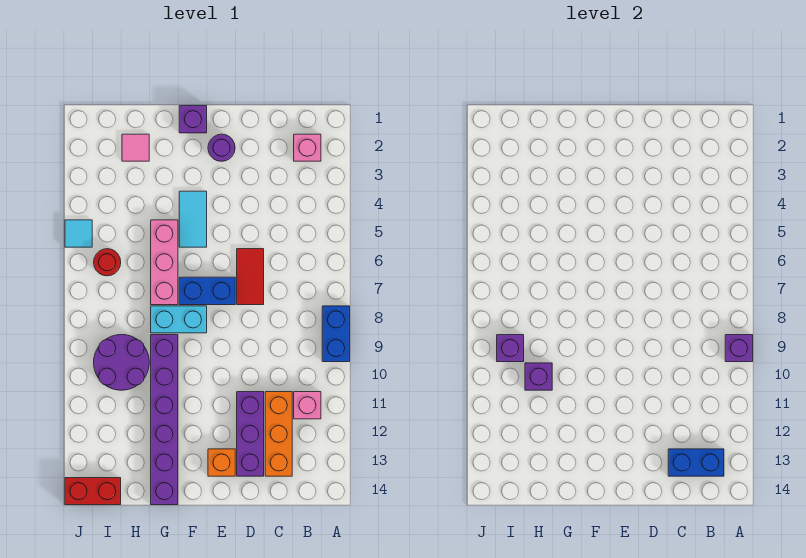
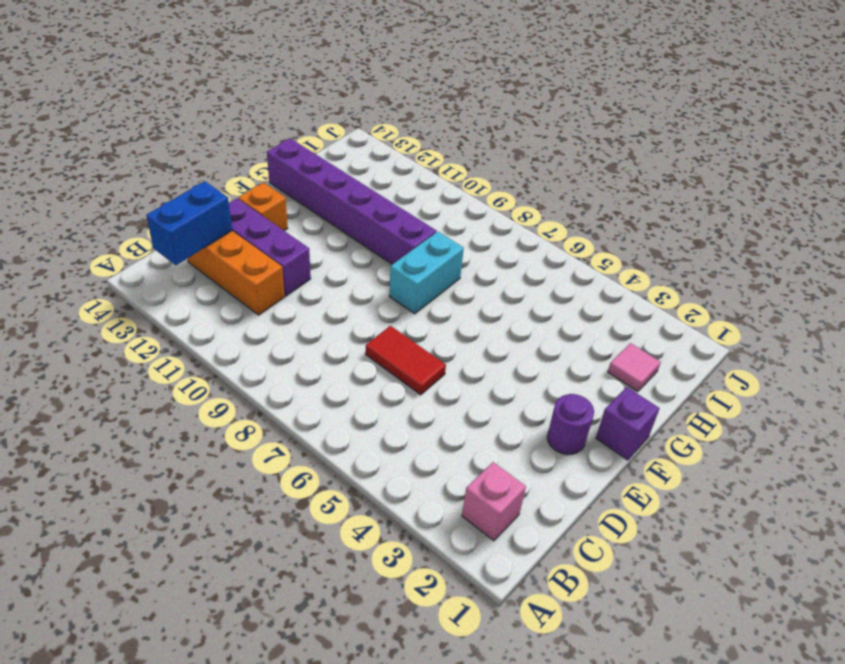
none -> blue brick A8:A9 level 1
none -> pink brick B11 level 1
none -> blue brick E7:F7 level 1

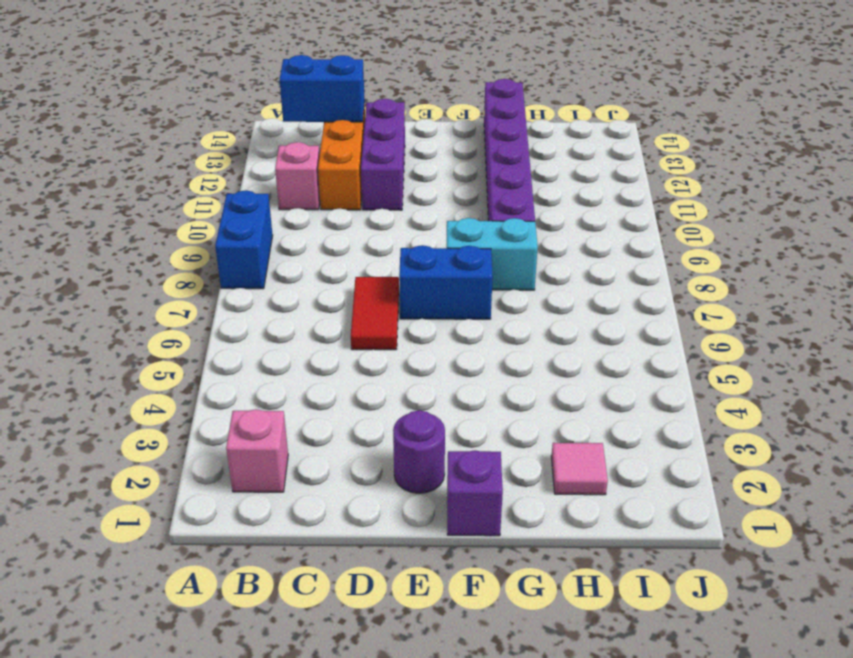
none -> orange brick E13 level 1
none -> cyan tile F4:F5 level 1
none -> pink brick G5:G7 level 1

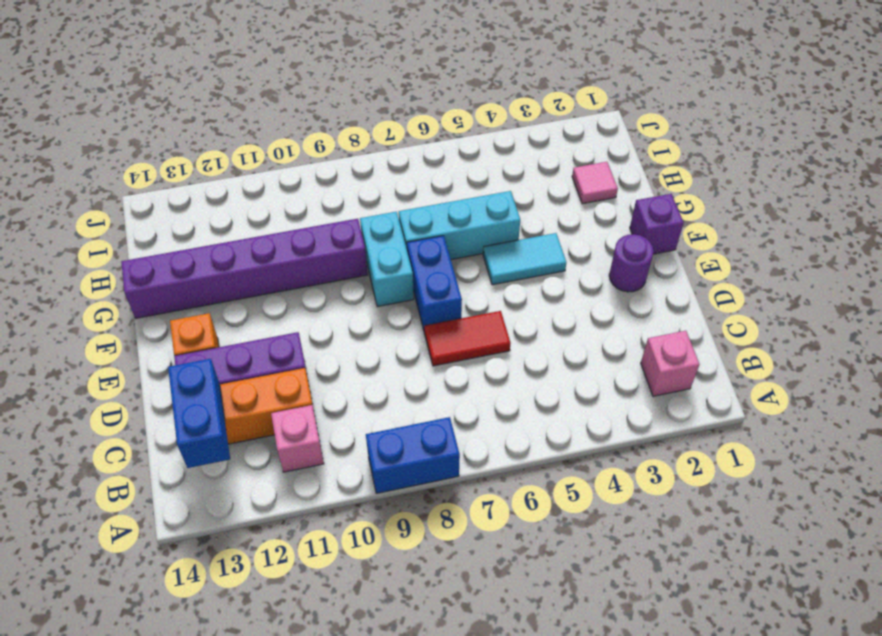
cyan brick G5:G7 level 1 -> pink brick G5:G7 level 1
none -> purple round brick H9:I10 level 1
none -> red round brick I6 level 1
none -> red brick I14:J14 level 1

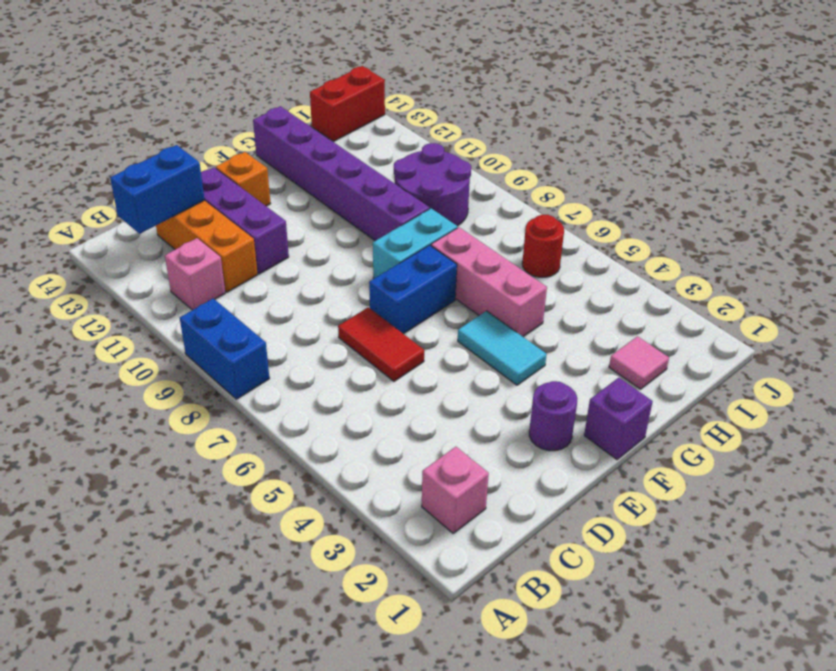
none -> cyan tile J5 level 1
none -> purple brick A9 level 2
none -> purple brick H10 level 2

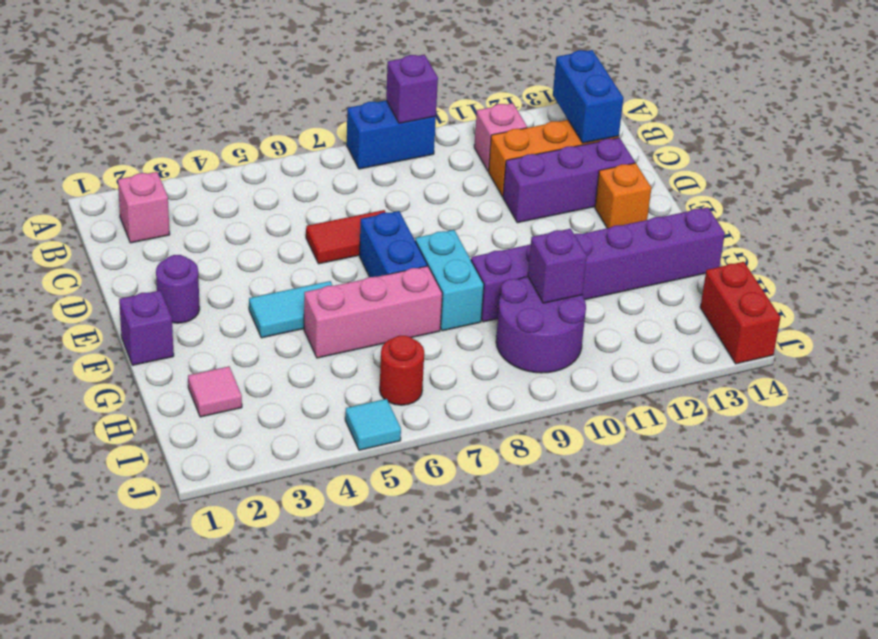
none -> purple brick I9 level 2

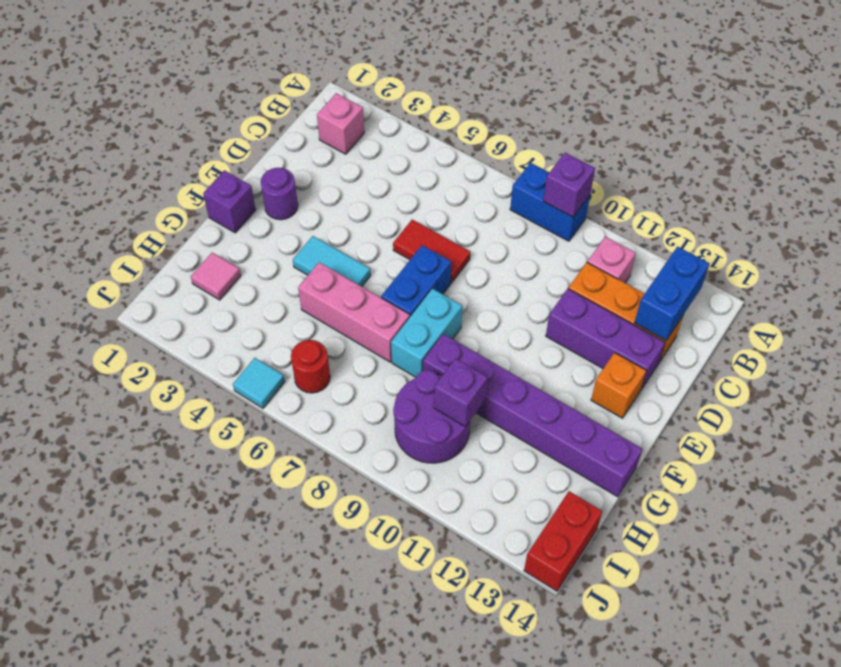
none -> purple brick I9 level 2

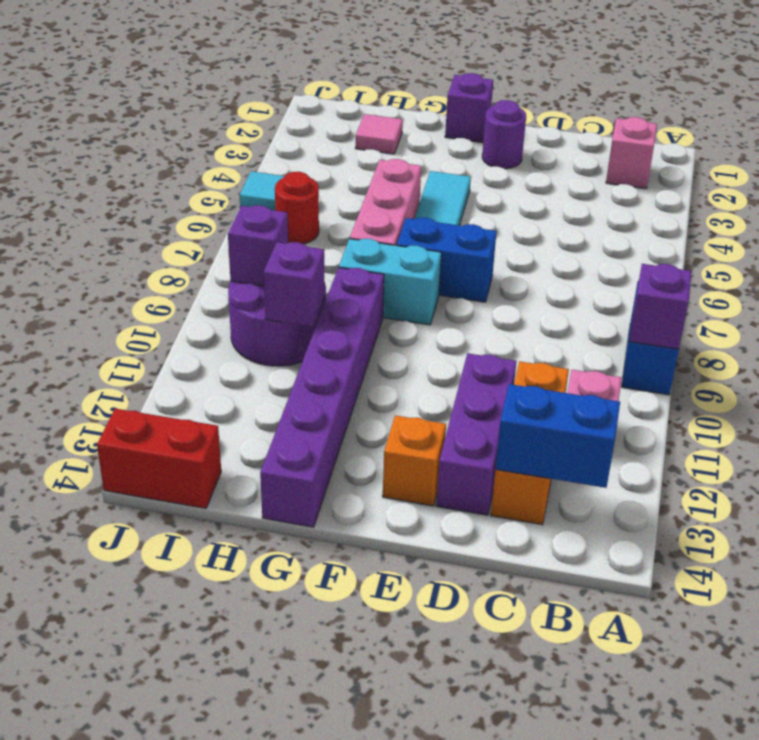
none -> red tile D6:D7 level 1

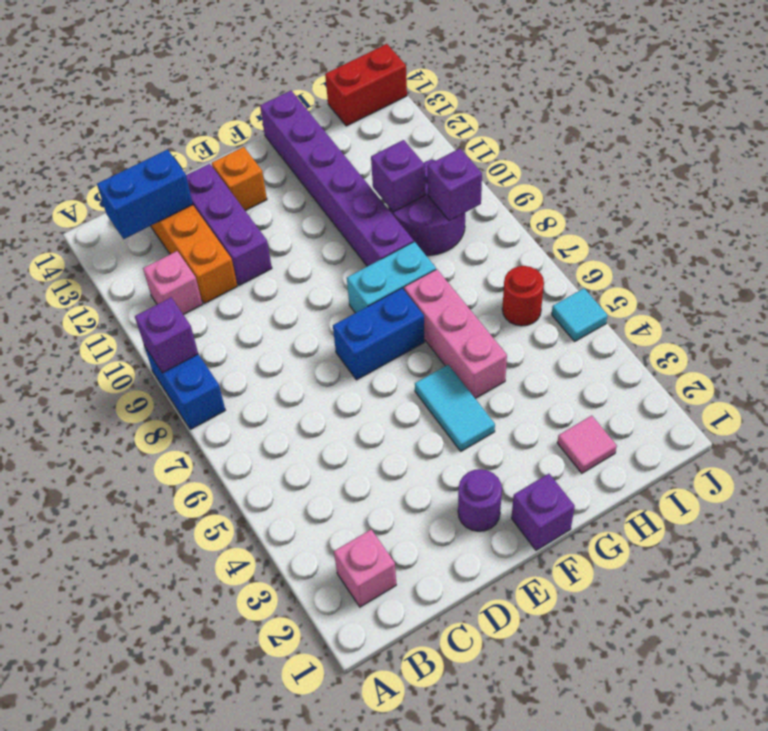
none -> red tile D6:D7 level 1

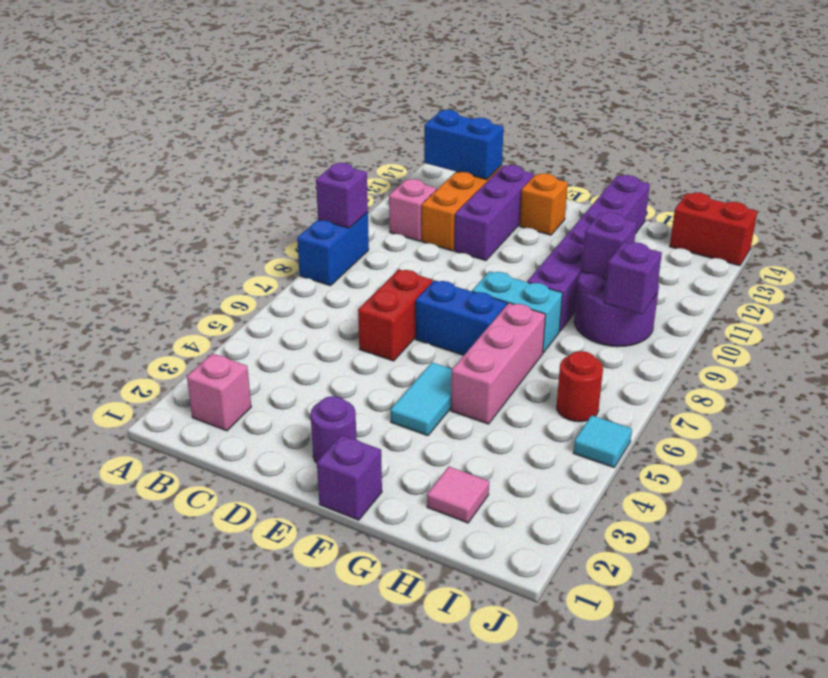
red brick D6:D7 level 1 -> red tile D6:D7 level 1

